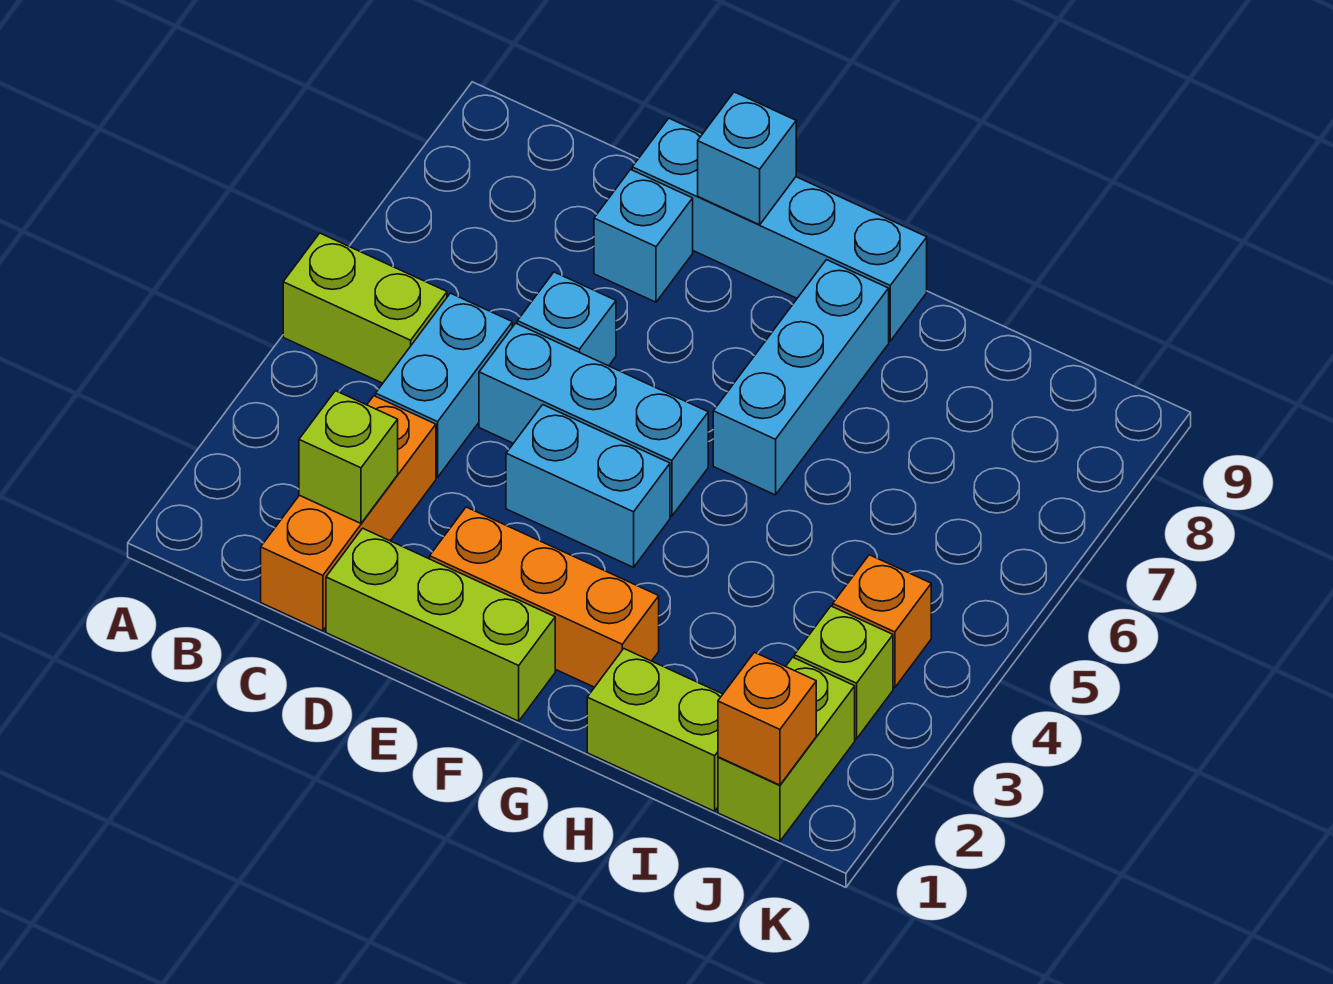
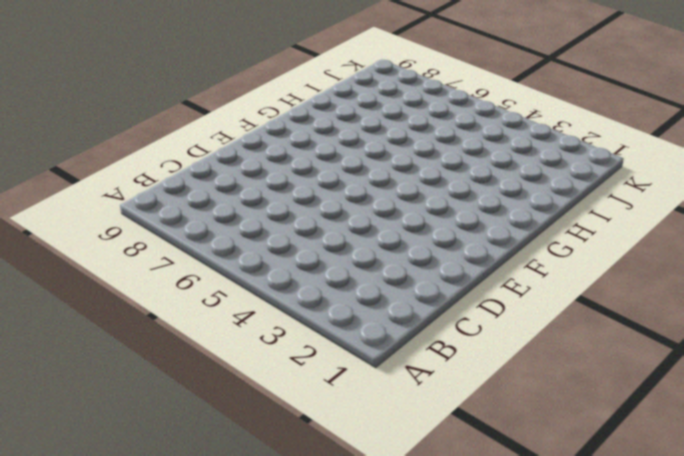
none -> lime brick A5:B5 level 1
none -> orange brick C1:C3 level 1
none -> cyan brick C4:C5 level 1

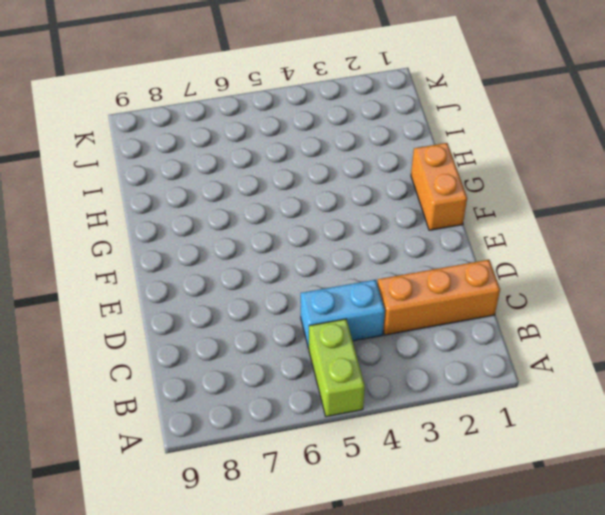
orange brick F1:G1 level 1 -> lime brick D1:F1 level 1
none -> cyan brick D5:F5 level 1
none -> cyan brick D6 level 1
none -> cyan brick D8 level 1

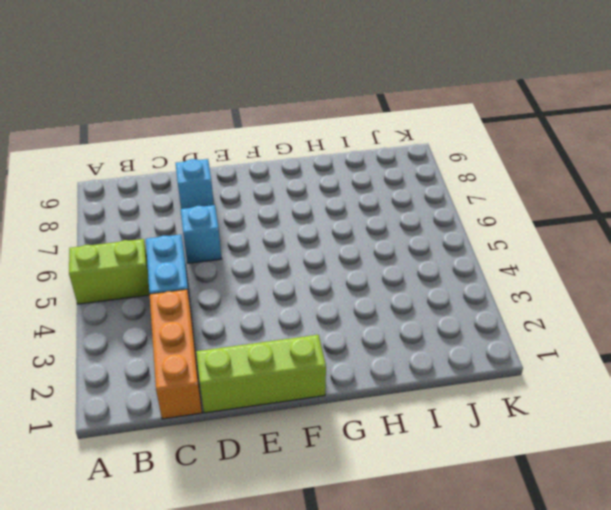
none -> cyan brick D5:F5 level 1
none -> cyan brick D9:G9 level 1
none -> orange brick E2:G2 level 1

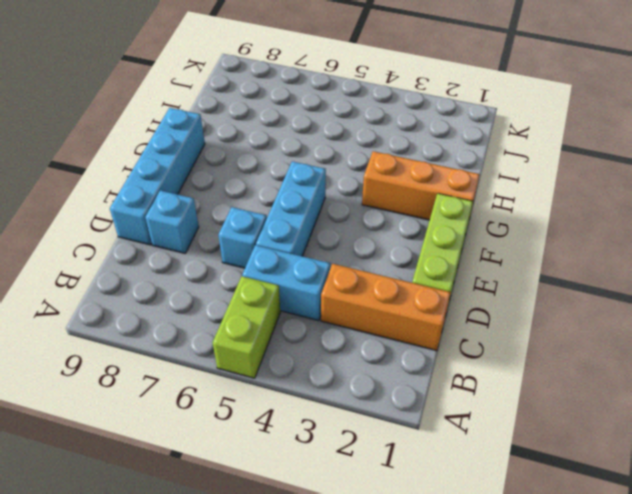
orange brick G1:G3 level 1 -> orange brick E2:G2 level 1
none -> cyan brick E4:F4 level 1
none -> cyan brick G6:G8 level 1
none -> lime brick H1:I1 level 1

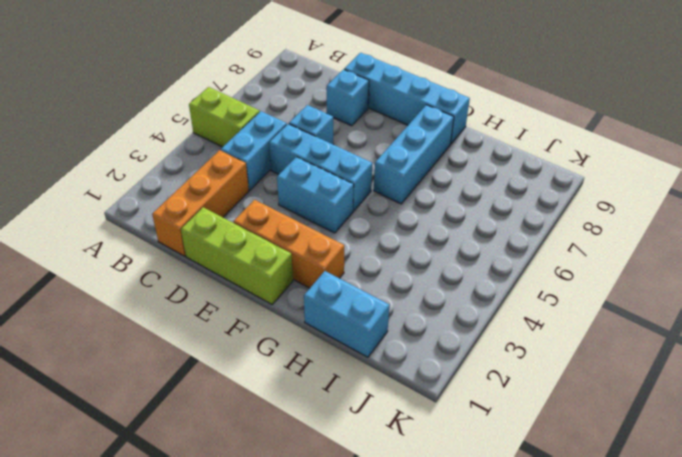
cyan brick H1:I1 level 1 -> lime brick H1:I1 level 1
none -> lime brick J1:J2 level 1
none -> lime brick J3 level 1
none -> orange brick J4 level 1

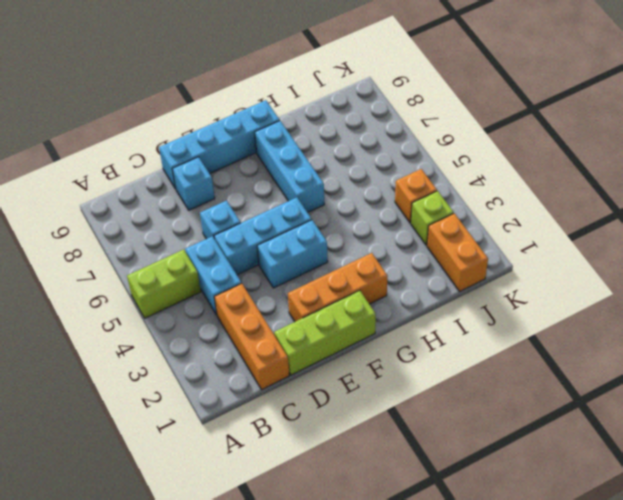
orange brick J1:J2 level 1 -> lime brick J1:J2 level 1
none -> lime brick H1:I1 level 1
none -> lime brick C2 level 2
none -> cyan brick E9 level 2

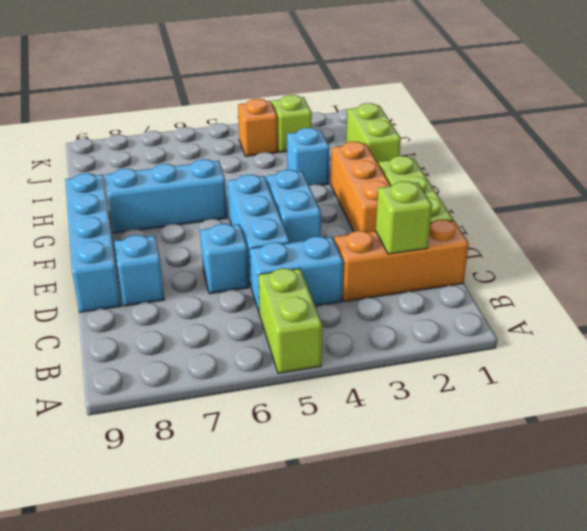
cyan brick H3 level 1 -> cyan brick E9 level 2
none -> lime brick J1:J2 level 1
none -> orange brick J1 level 2

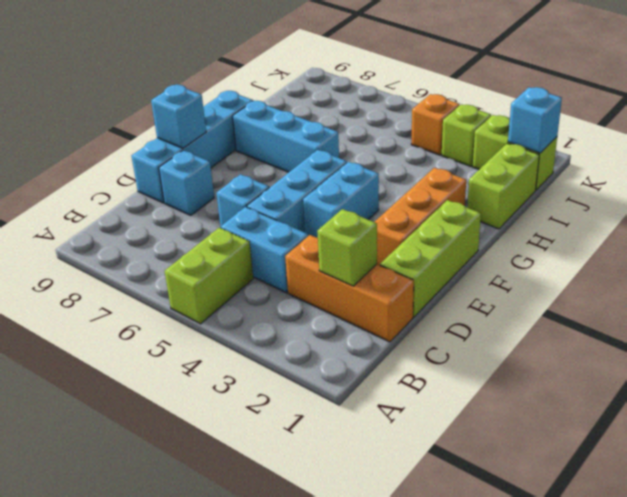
cyan brick J1 level 2 -> orange brick J1 level 2

